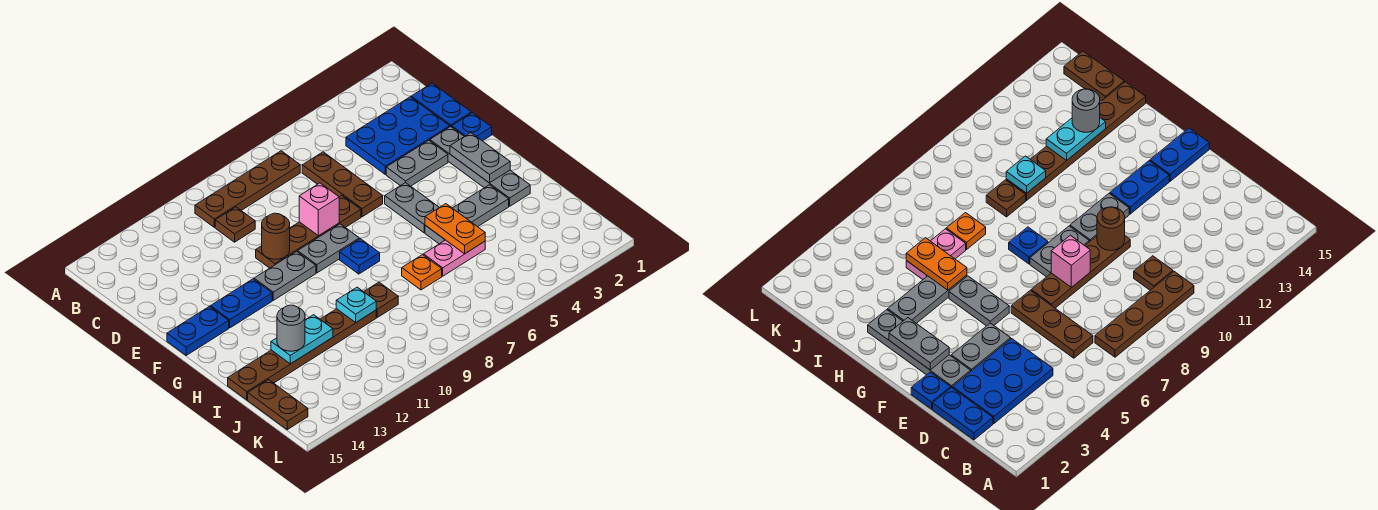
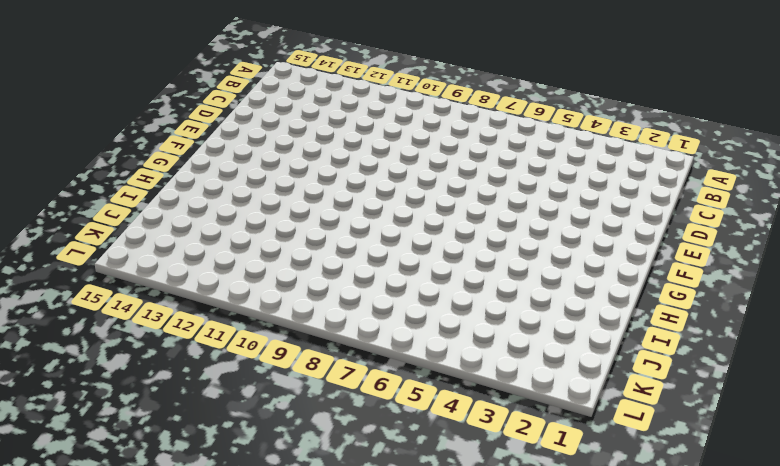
none -> brown plate B7:B10 level 1
none -> blue plate C1:D1 level 1
none -> blue plate C2:D4 level 1

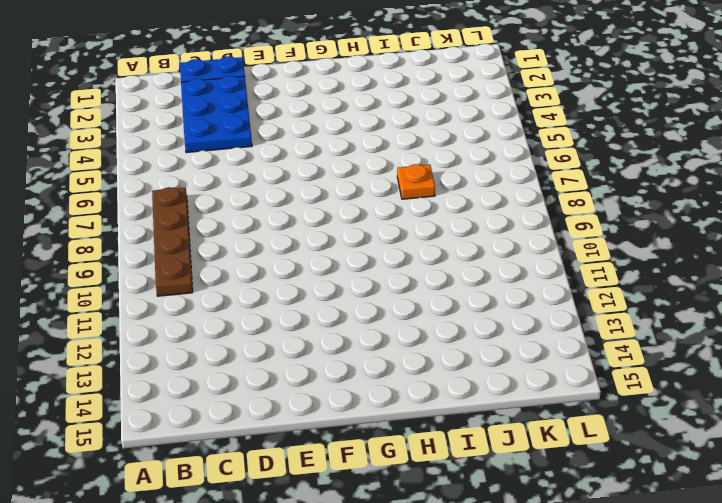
none -> brown plate C6:E6 level 1
none -> brown plate C10 level 1
none -> blue plate E1 level 1

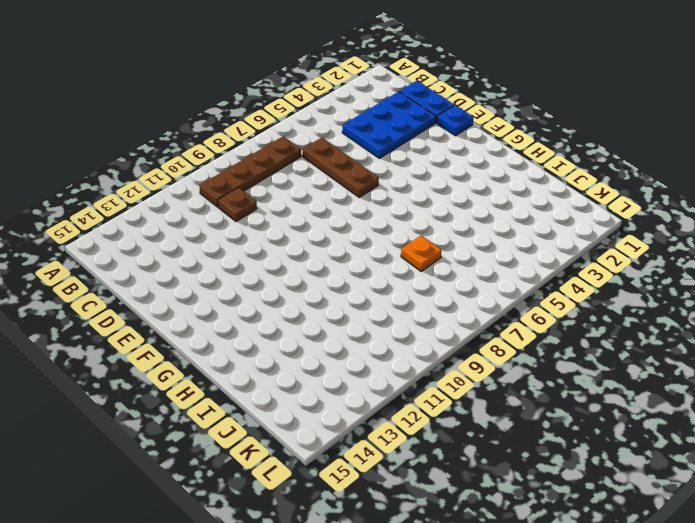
none -> grey plate E2:H2 level 1
none -> grey plate E3:E4 level 1
none -> brown plate E7:E10 level 1

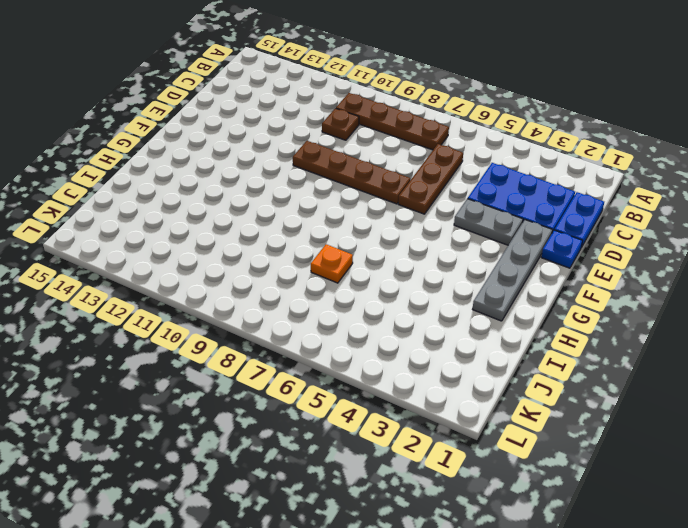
none -> grey plate F5:G5 level 1
none -> grey plate F8:F9 level 1
none -> grey plate F10:F11 level 1

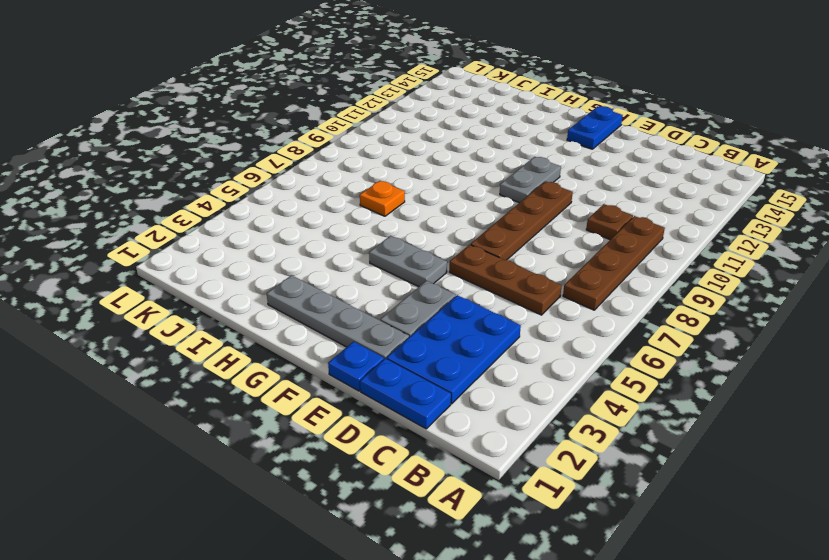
none -> grey plate F8:F9 level 1
none -> blue plate F12:F13 level 1
none -> blue plate G8 level 1

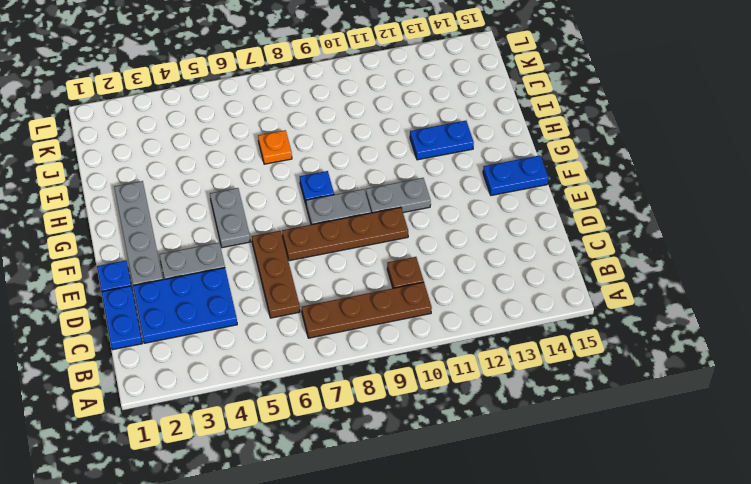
blue plate H12:H13 level 1 -> blue plate F12:F13 level 1
none -> grey plate H3:H5 level 1
none -> pink plate I5:I6 level 1
none -> brown plate I9 level 1

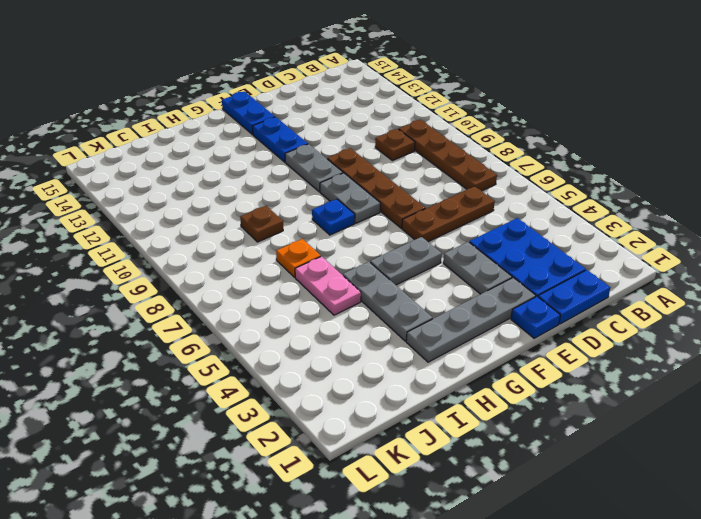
none -> brown plate I10:I15 level 1
none -> brown plate J15:K15 level 1
none -> pink brick E8 level 2

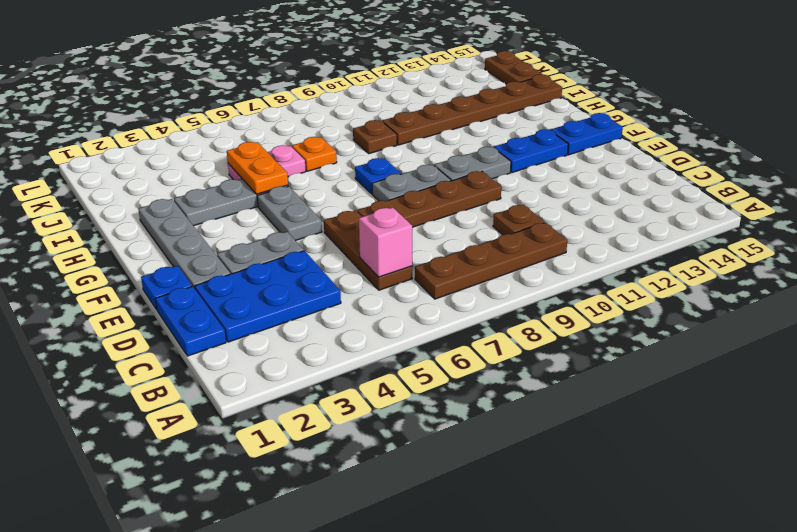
pink brick C6 level 2 -> pink brick E8 level 2
none -> brown round brick E10 level 2
none -> grey plate F2:G2 level 2
none -> cyan plate I10 level 2

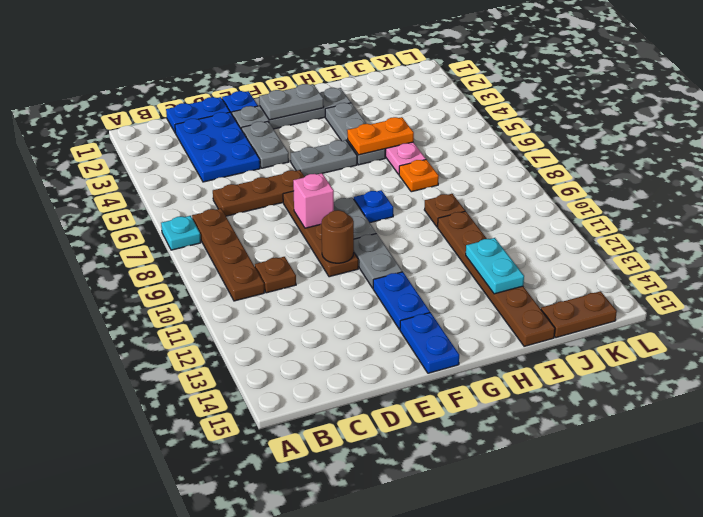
cyan plate A7 level 1 -> cyan plate I10 level 2
none -> grey round brick I13 level 3

